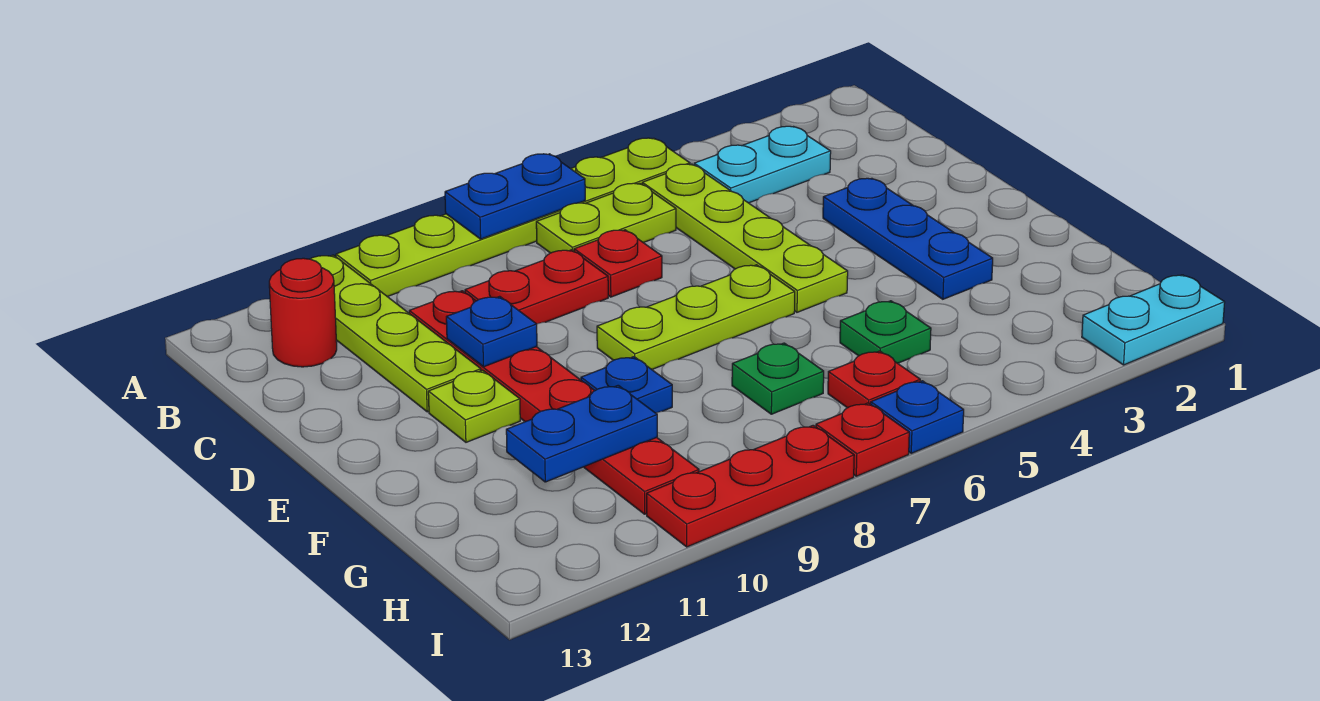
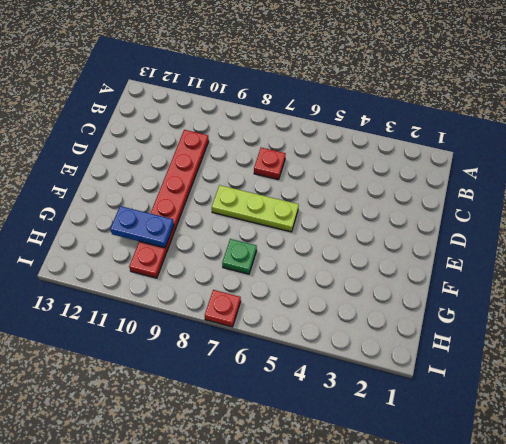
none -> lime plate A5:A10 level 1
none -> lime plate A11:D11 level 1
none -> cyan plate B3:B4 level 1

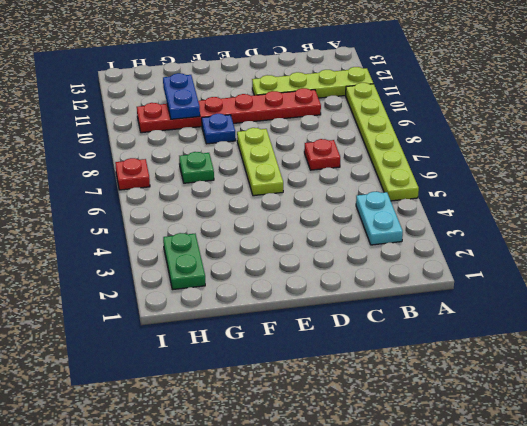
green plate H2:H3 level 1 -> none
none -> lime plate B5:E5 level 1
none -> lime plate B6:B7 level 1
none -> red round brick B12 level 1

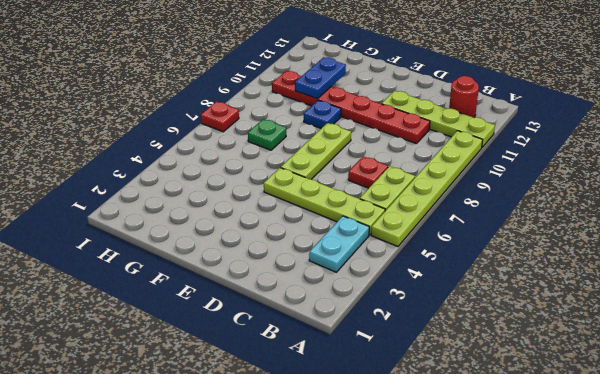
none -> red plate C8:C9 level 1
none -> blue plate D3:F3 level 1
none -> lime plate E11 level 1

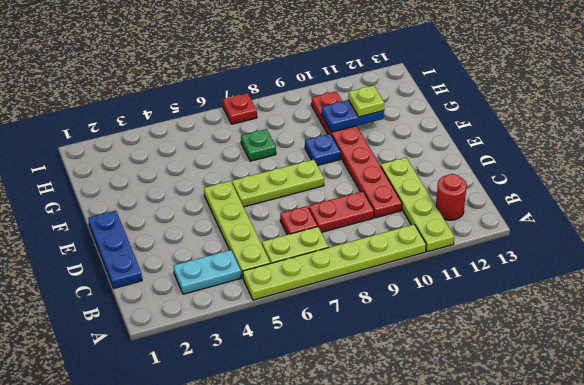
blue plate C1:E1 level 1 -> blue plate D3:F3 level 1
lime plate G11 level 3 -> lime plate E11 level 1
none -> green plate G5 level 1
none -> red plate H6 level 1
none -> cyan plate I1:I2 level 1

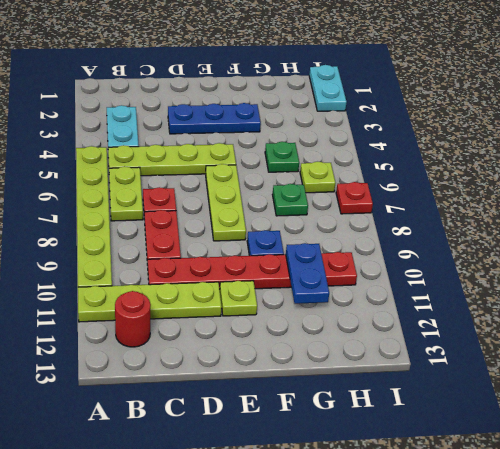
lime plate H6 level 1 -> red plate H6 level 1
none -> blue plate I6 level 1
none -> red plate I8:I10 level 1
none -> blue plate A7:A8 level 2

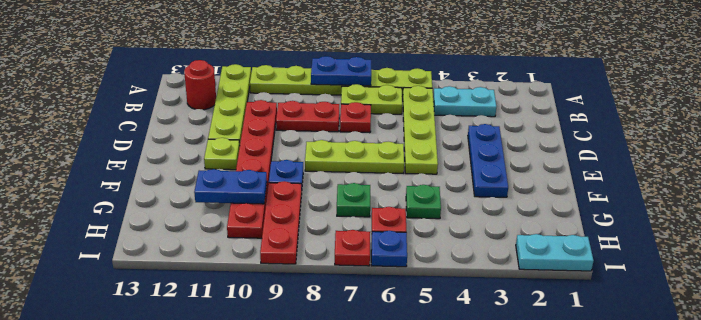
red plate G9:I9 level 1 -> red plate I8:I10 level 1
none -> blue plate D10 level 2

